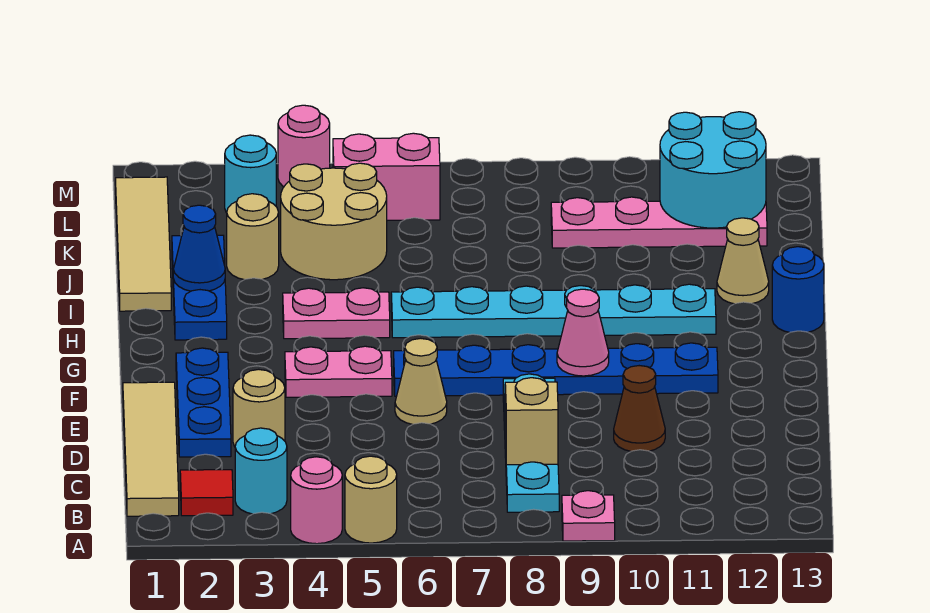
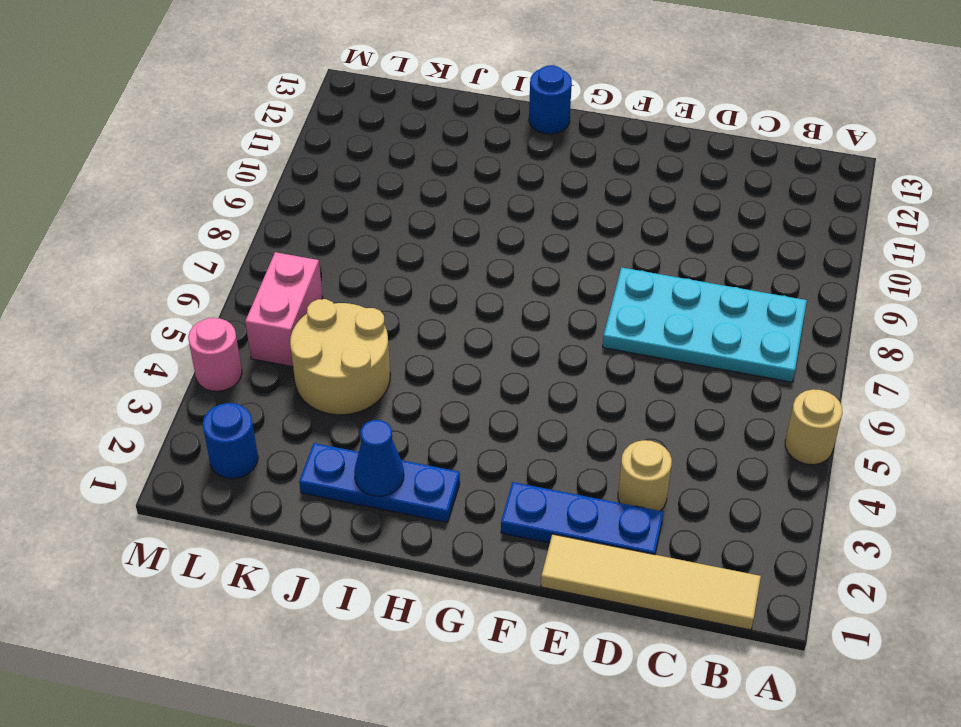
cyan plate B7:E8 level 1 -> cyan plate B8:E8 level 1
blue round brick L2 level 1 -> none
none -> pink round brick A4 level 1
none -> pink plate A9 level 1
none -> red tile B2 level 1

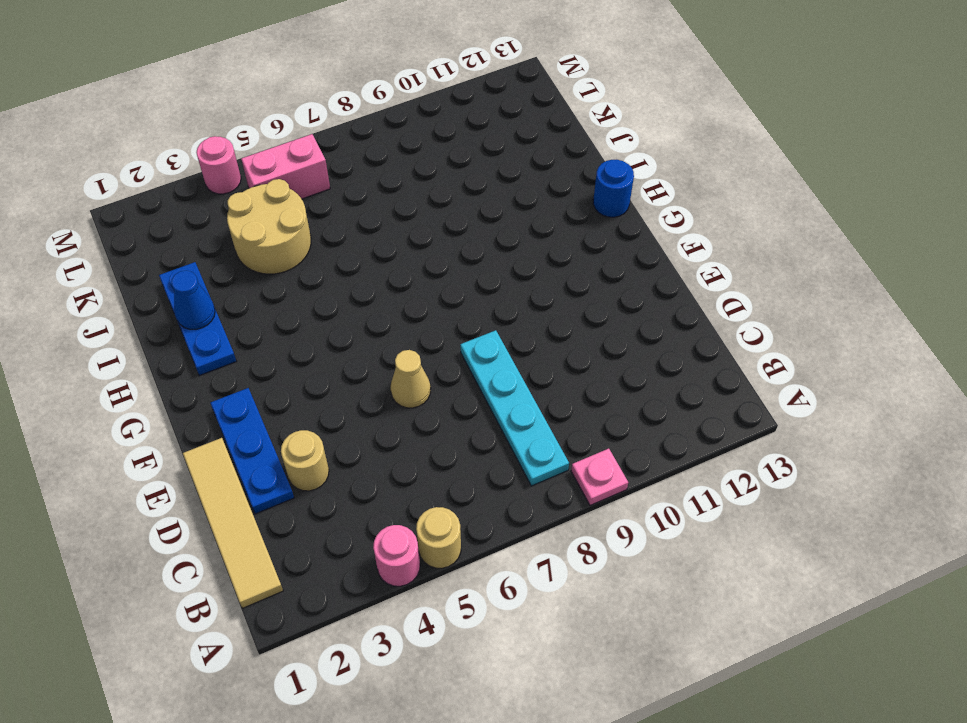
none -> red tile B2 level 1
none -> cyan round brick B3 level 1
none -> brown cone D10 level 1

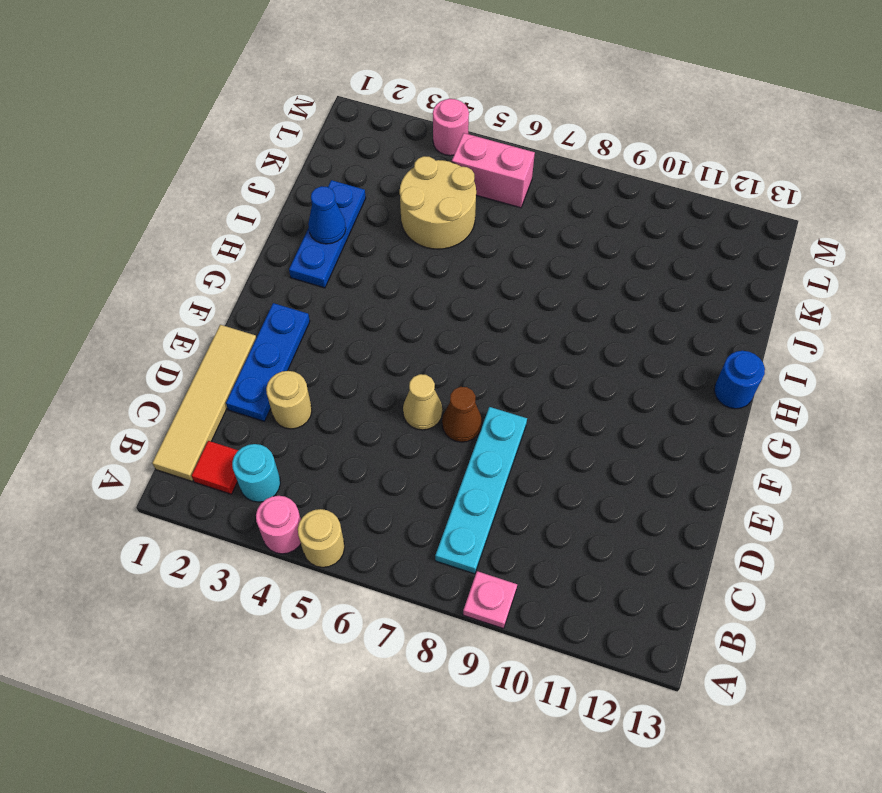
brown cone E7 level 1 -> brown cone D10 level 1
none -> pink plate F4:F5 level 1
none -> blue plate F6:F11 level 1
none -> pink plate H4:H5 level 1

